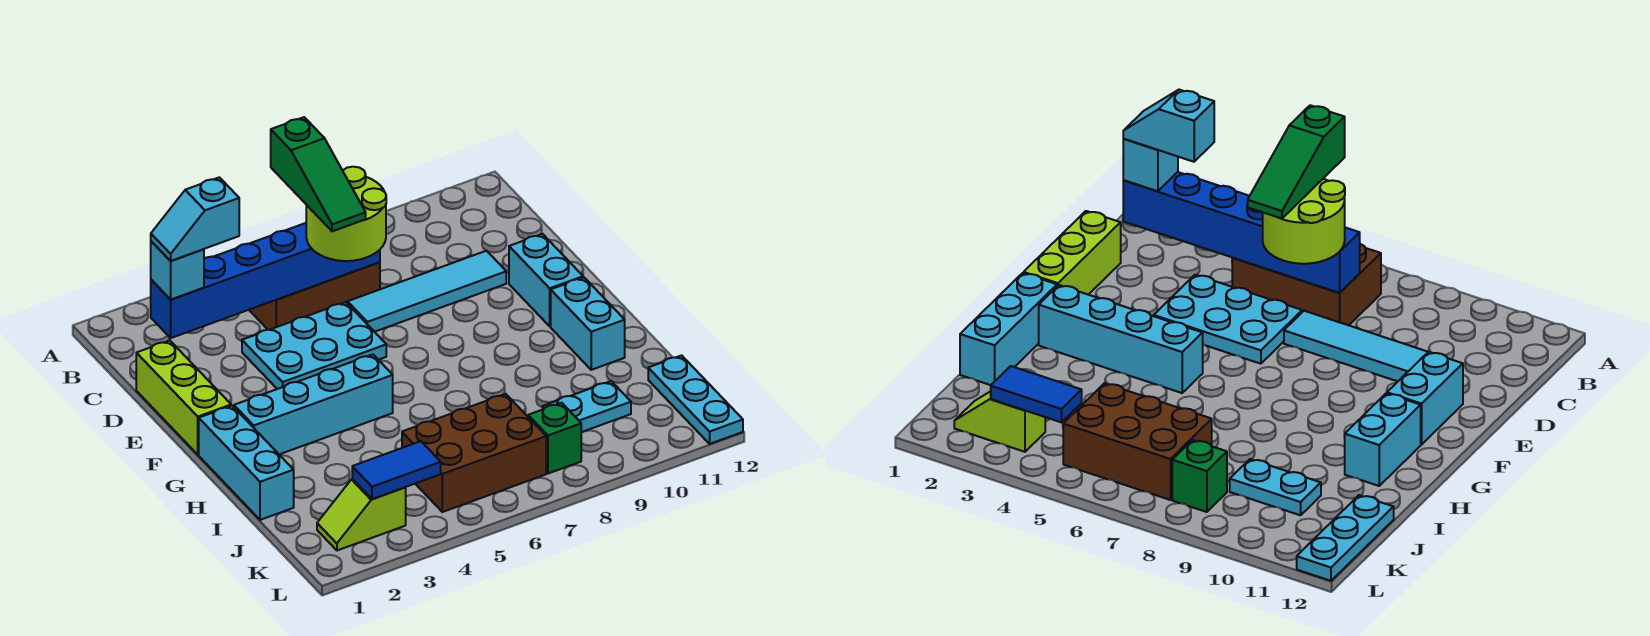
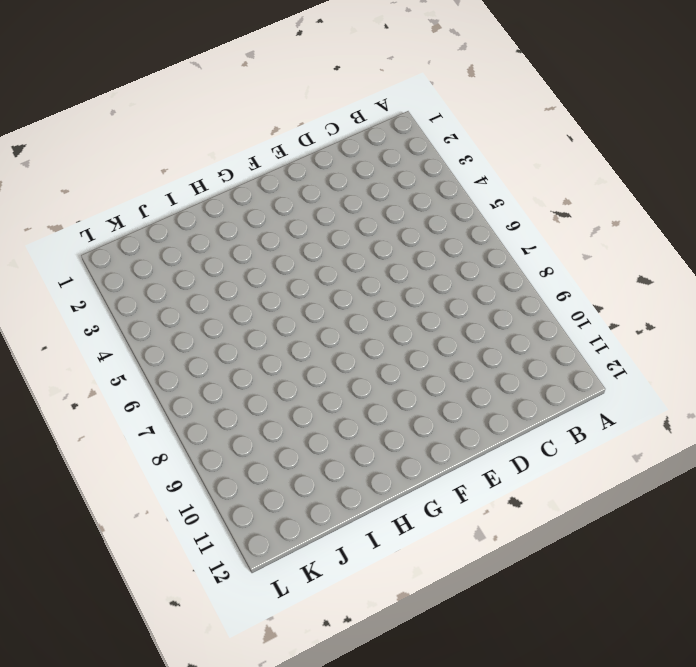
none -> brown brick B5:C7 level 1
none -> lime brick D1:F1 level 1
none -> cyan plate D4:E6 level 1

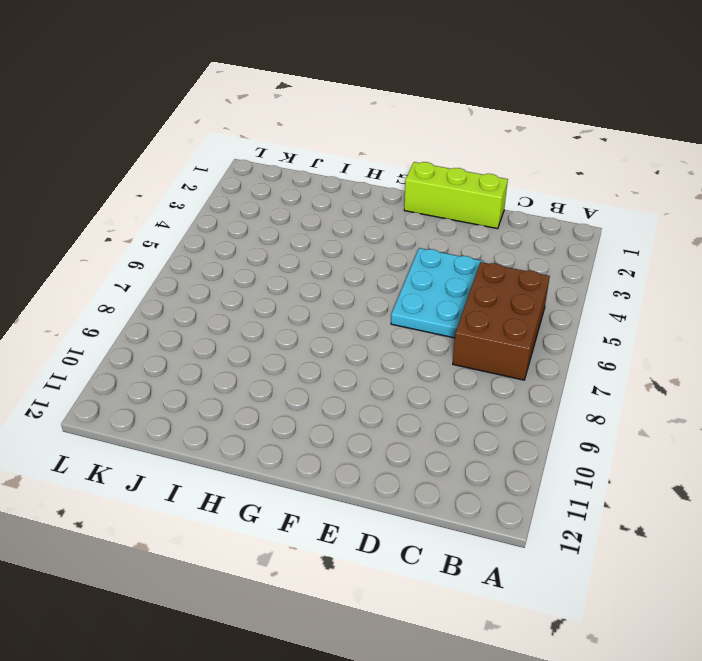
none -> cyan tile D7:D10 level 1
none -> cyan brick E11:F11 level 1
none -> cyan brick G1:I1 level 1

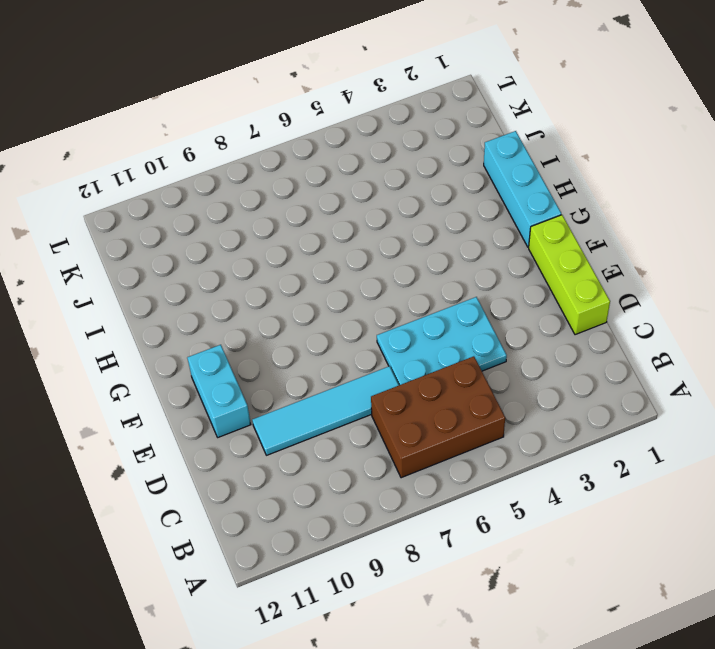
none -> cyan brick G2:G5 level 1
none -> cyan brick G11:H11 level 1
none -> brown brick J5:K7 level 1

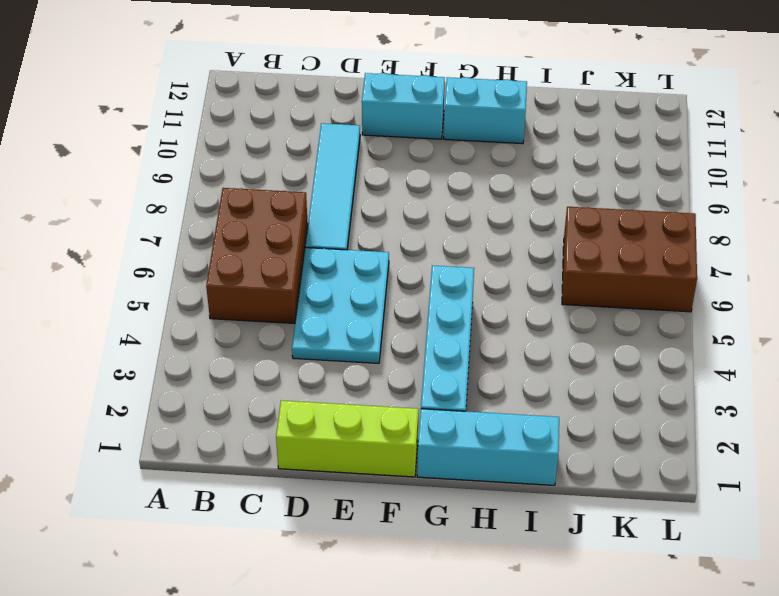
brown brick J6:L7 level 1 -> brown brick J5:K7 level 1
none -> cyan plate J9:J10 level 1
none -> cyan plate J12:L12 level 1
none -> lime slope K2:K3 level 1 top 3

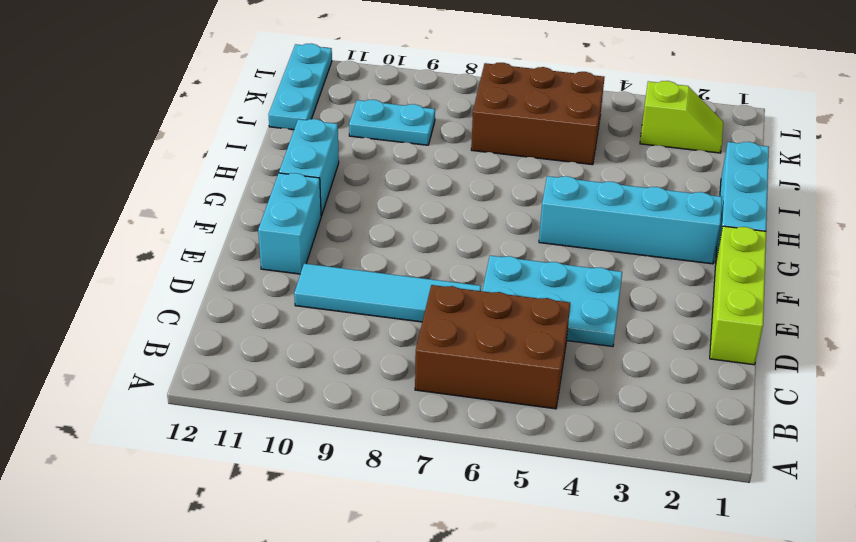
none -> green brick K8 level 1
none -> blue brick C2:C7 level 2
none -> blue tile K3:K4 level 2

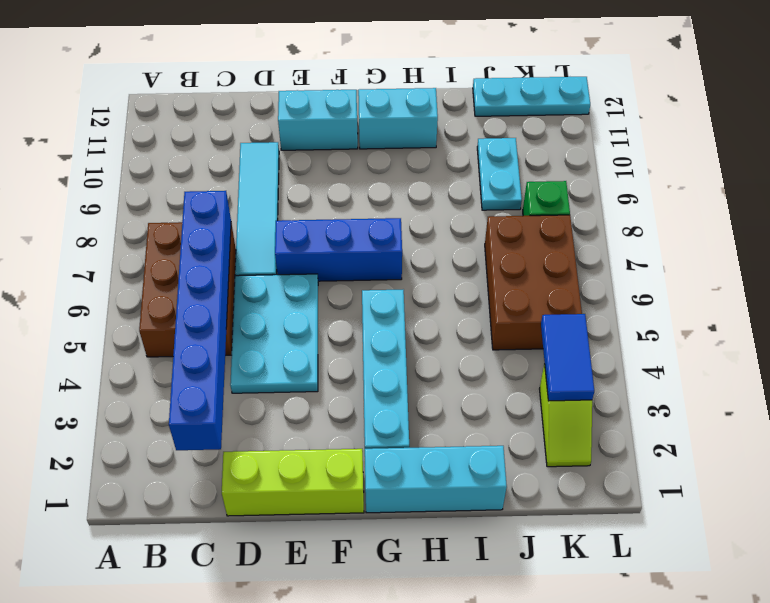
blue brick E7:G7 level 1 -> none
none -> cyan brick C2 level 3
none -> lime round brick C6:D7 level 3
none -> green slope B6:D6 level 4 top B

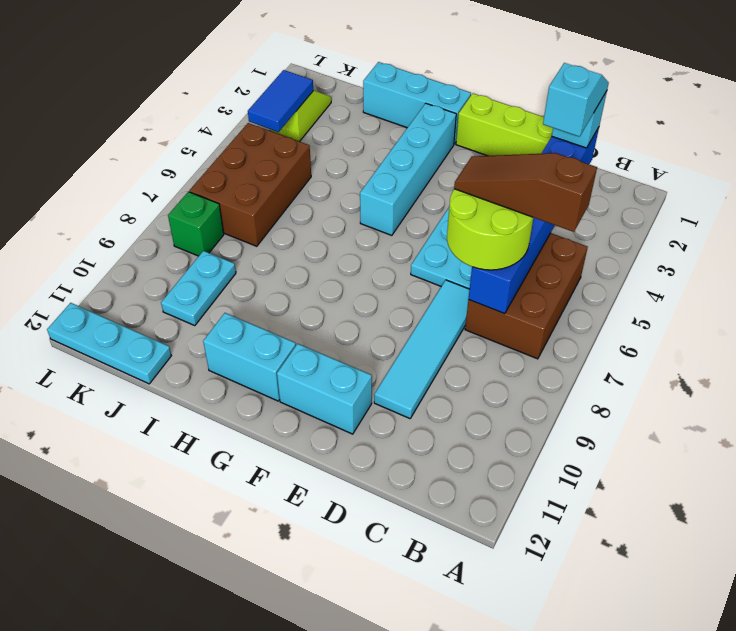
brown slope B6:D6 level 4 top B -> green slope B6:D6 level 4 top B

